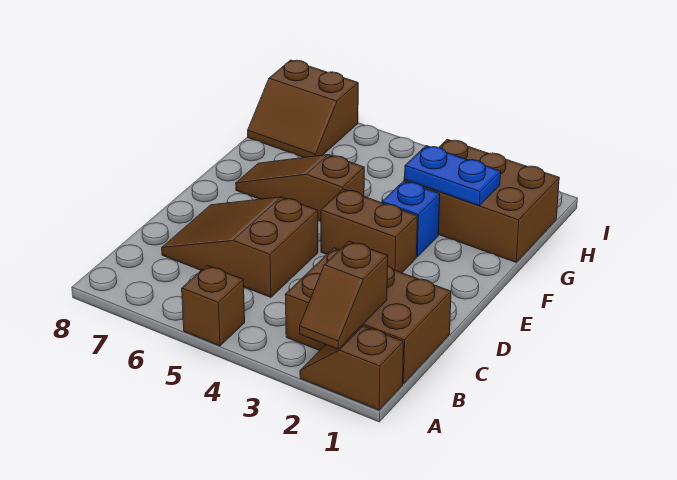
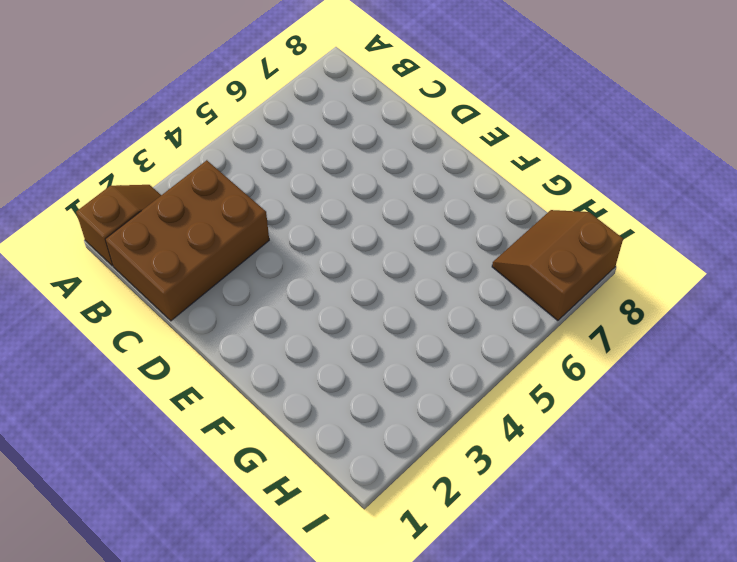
none -> brown brick A5 level 1
none -> brown slope C5:D7 level 1 top 5

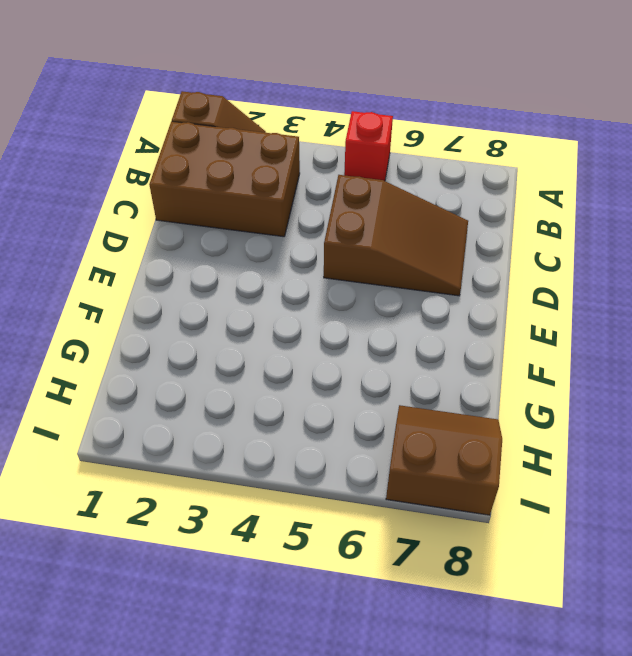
red brick A5 level 1 -> brown brick A5 level 1
none -> brown brick E3:E4 level 1
none -> blue brick F3 level 1

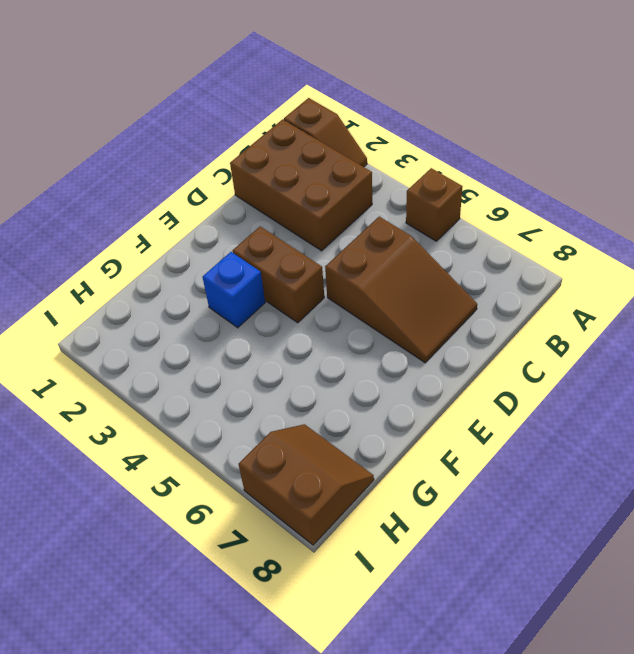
none -> brown slope F5:F7 level 1 top 5
none -> brown brick G1:H3 level 1

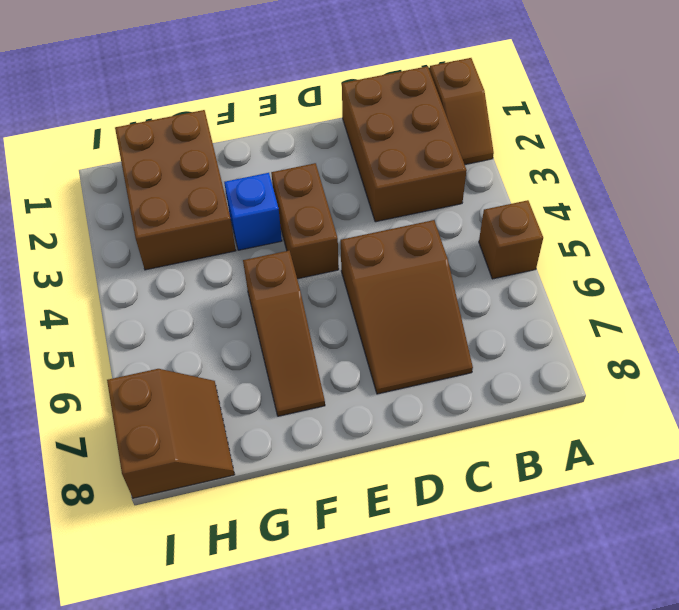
none -> brown slope A2:B2 level 2 top B
none -> blue plate G2:G3 level 2

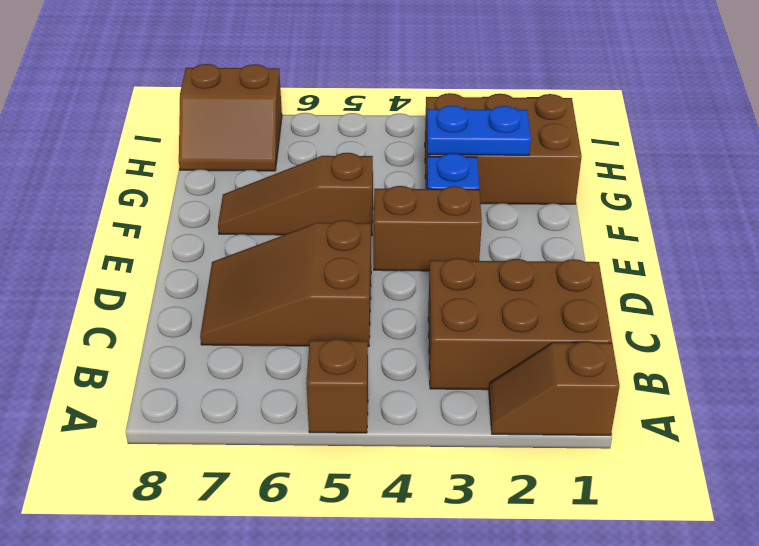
none -> brown slope A2:B2 level 2 top B

